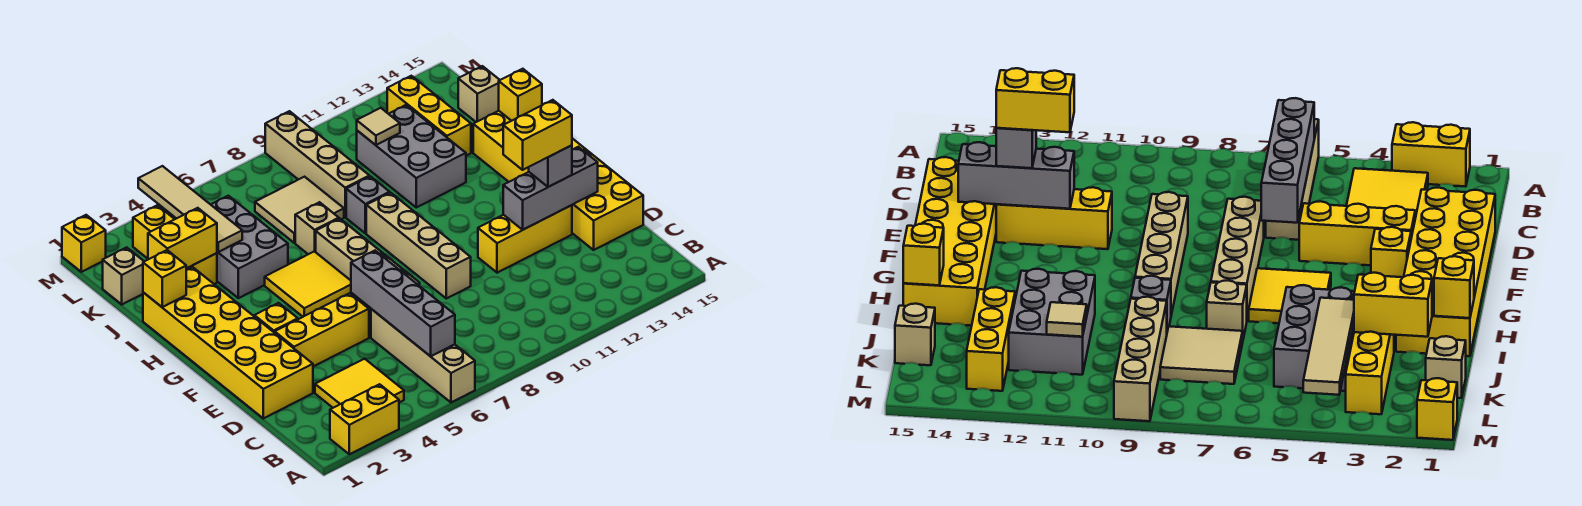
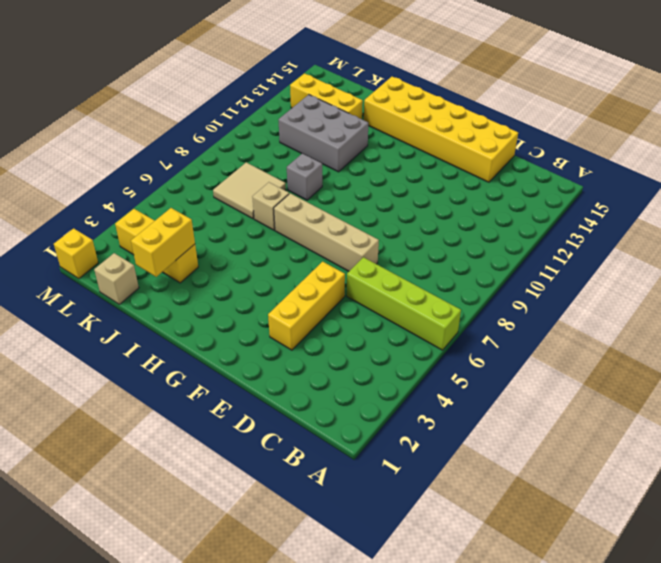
lime brick A6:D6 level 1 -> tan brick A6:D6 level 1
none -> yellow brick A2:A3 level 1
none -> yellow tile B3:C4 level 1
none -> yellow brick D1:I2 level 1
none -> tan brick E9:H9 level 1

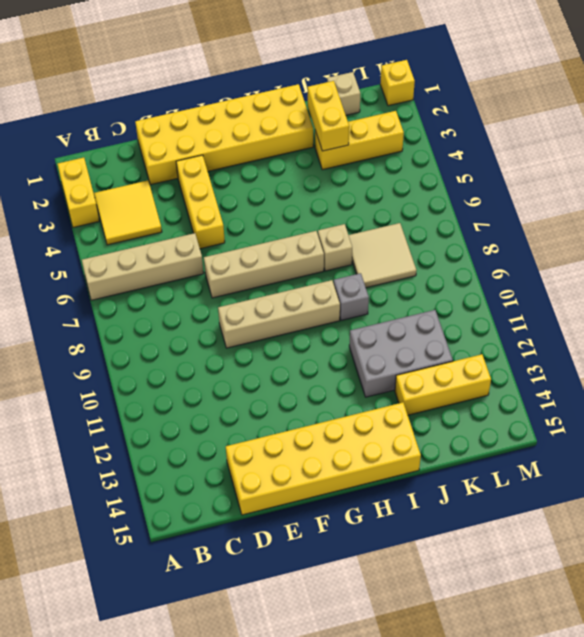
none -> yellow brick E11:E13 level 1
none -> yellow brick F3 level 1
none -> yellow tile G5:H6 level 1
none -> grey brick I4:K5 level 1

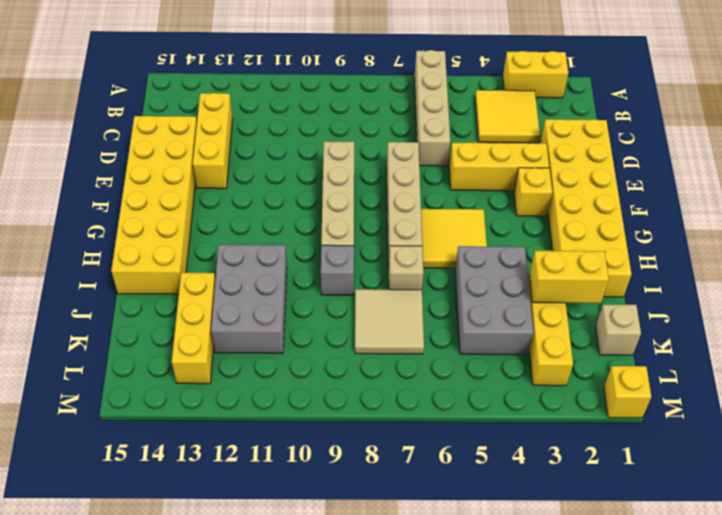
yellow brick C13:E13 level 1 -> yellow brick E11:E13 level 1
none -> tan brick J9:M9 level 1
none -> tan brick K15 level 1
none -> grey brick B6:E6 level 2
none -> grey brick E12:E14 level 2

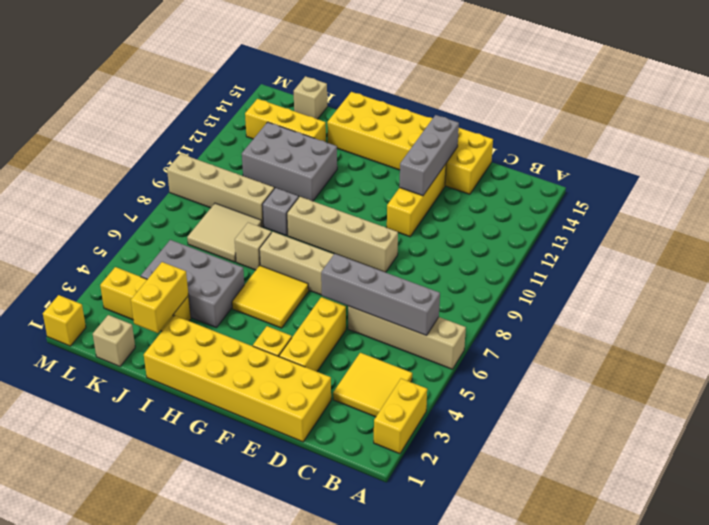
none -> yellow brick I1 level 2
none -> yellow brick I15 level 2
none -> tan tile J4:M4 level 2
none -> tan tile K11 level 2

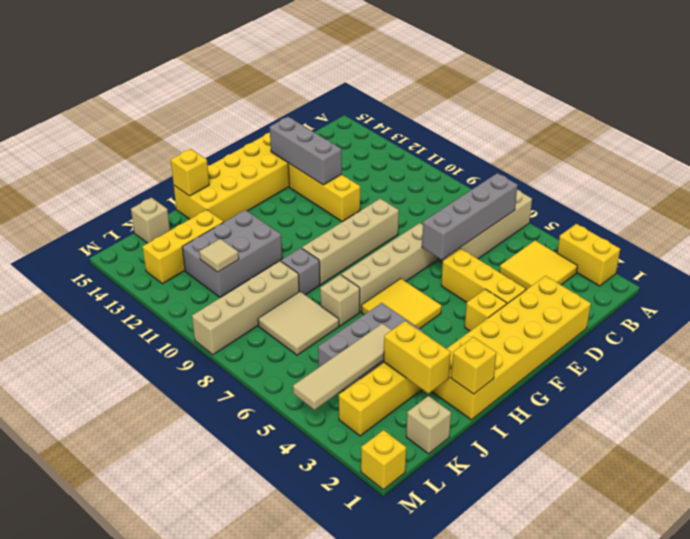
none -> grey brick E13 level 3
none -> yellow brick E12:E13 level 4

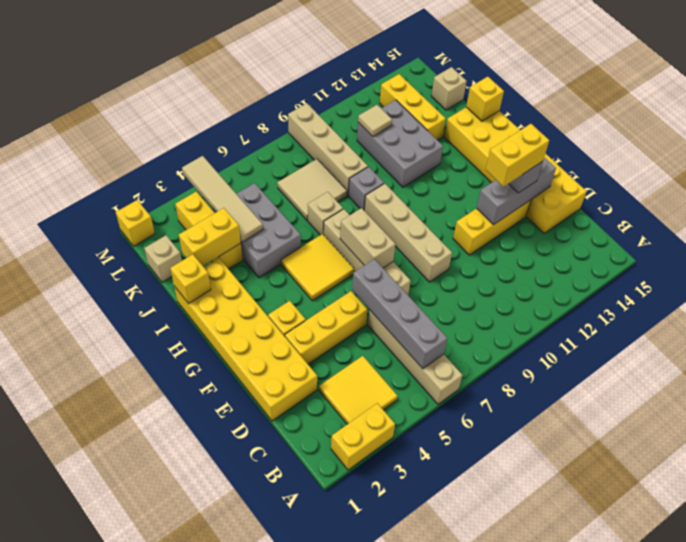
tan brick F7:G7 level 2 -> none

